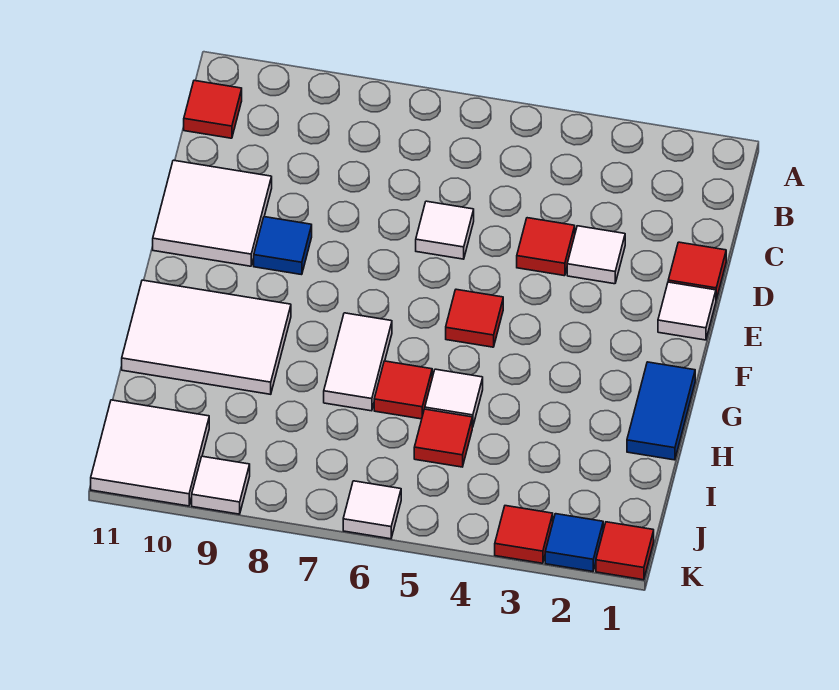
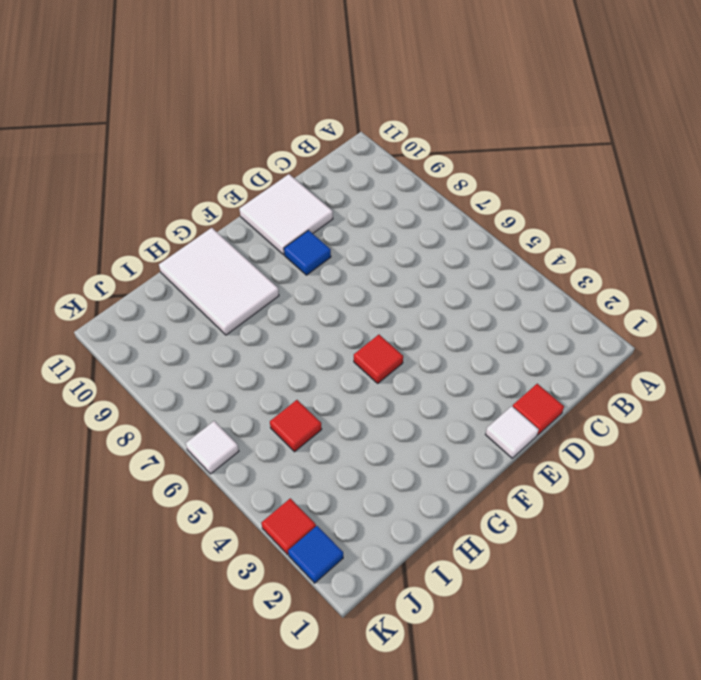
none -> red tile B11 level 1
none -> white tile D3 level 1
none -> red tile D4 level 1

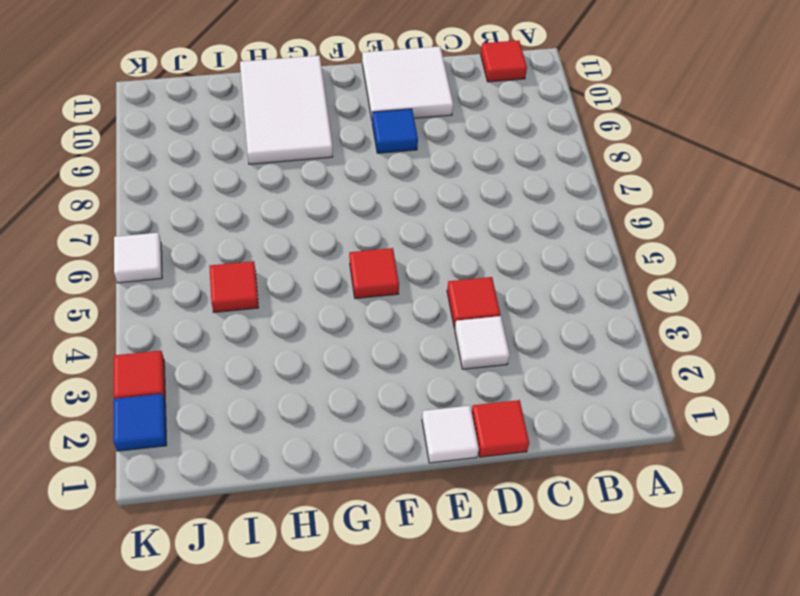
none -> white tile D6 level 1
none -> blue tile G1:H1 level 1
none -> white tile G7:H7 level 1

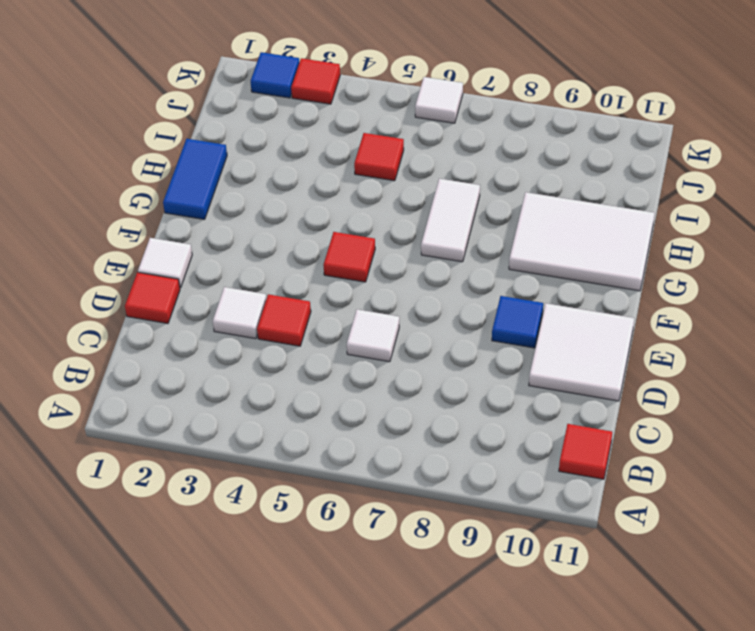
none -> white tile H5 level 1
none -> red tile H6 level 1
none -> white tile J10:K11 level 1

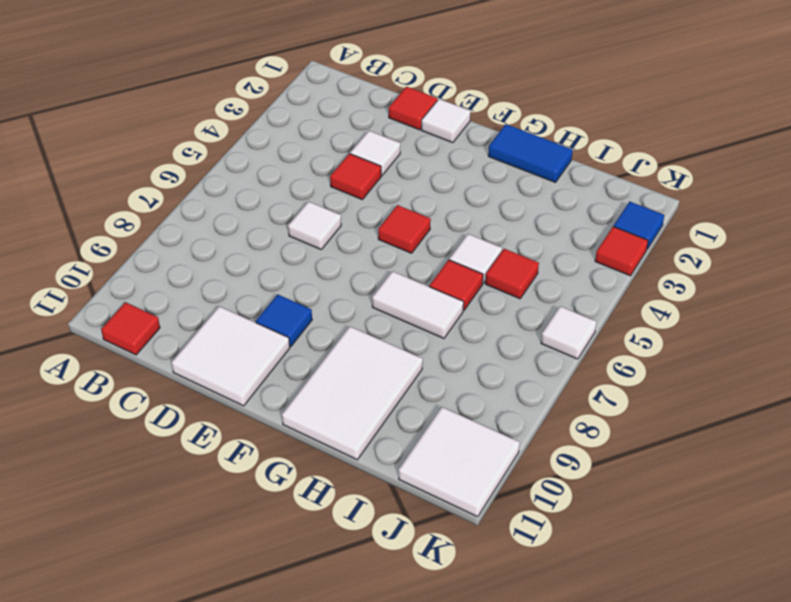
none -> red tile K1 level 1
none -> white tile K9 level 1

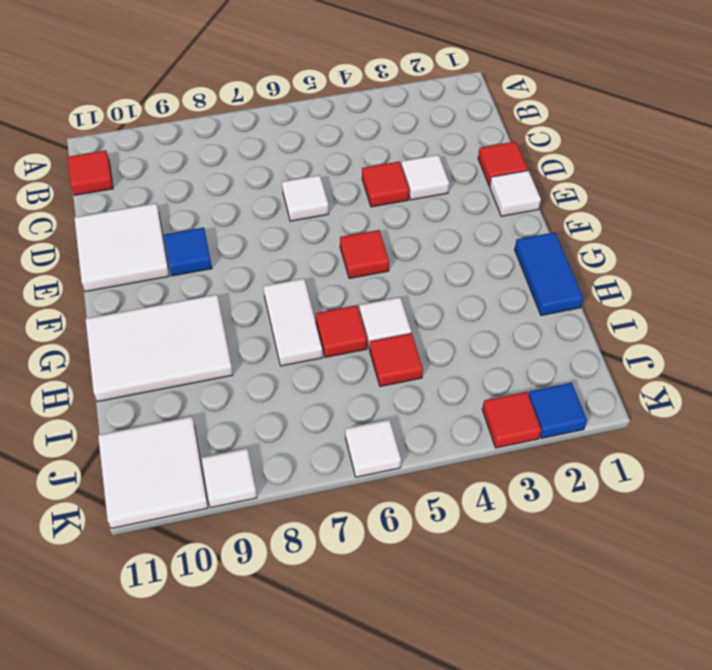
none -> red tile K1 level 1

